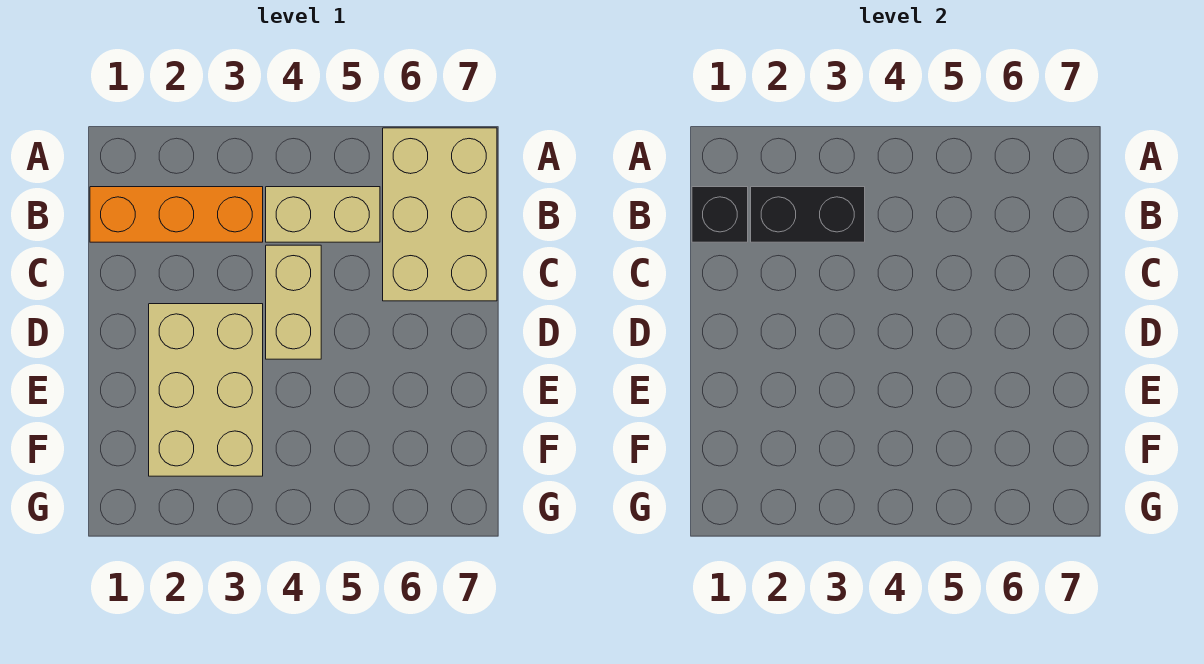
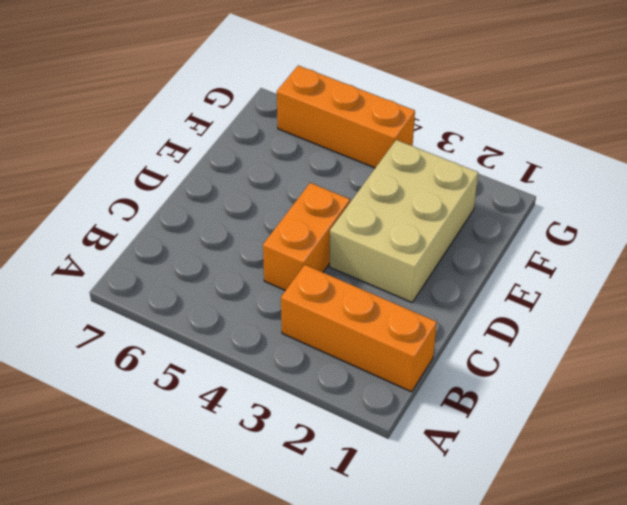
orange brick C4:D4 level 1 -> tan brick C4:D4 level 1
orange brick G4:G6 level 1 -> none
none -> tan brick A6:C7 level 1
none -> tan brick B4:B5 level 1

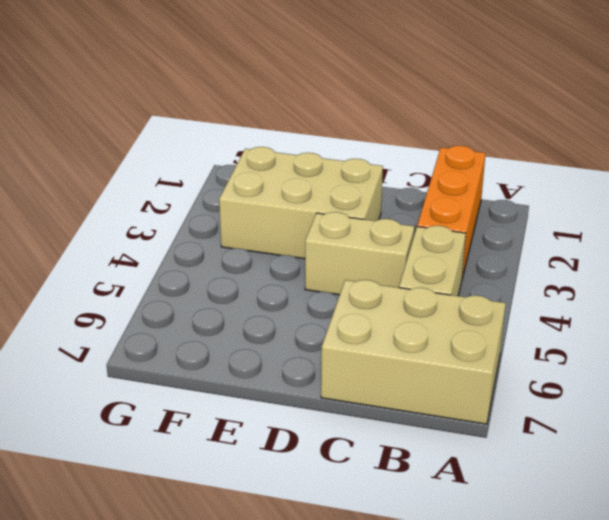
none -> black brick B1 level 2
none -> black brick B2:B3 level 2

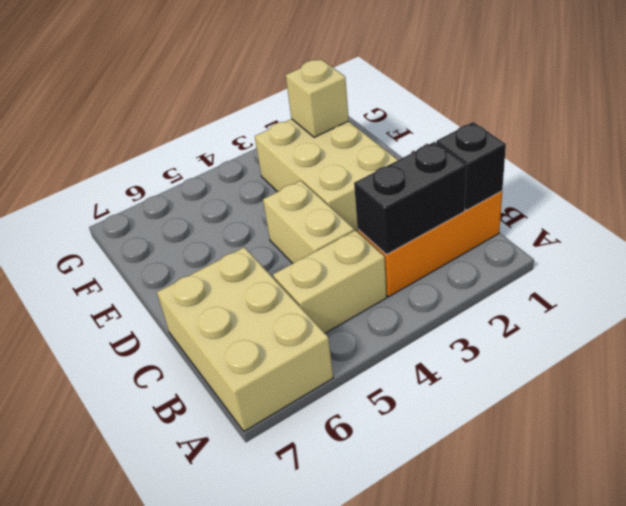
tan brick F2 level 2 -> none

